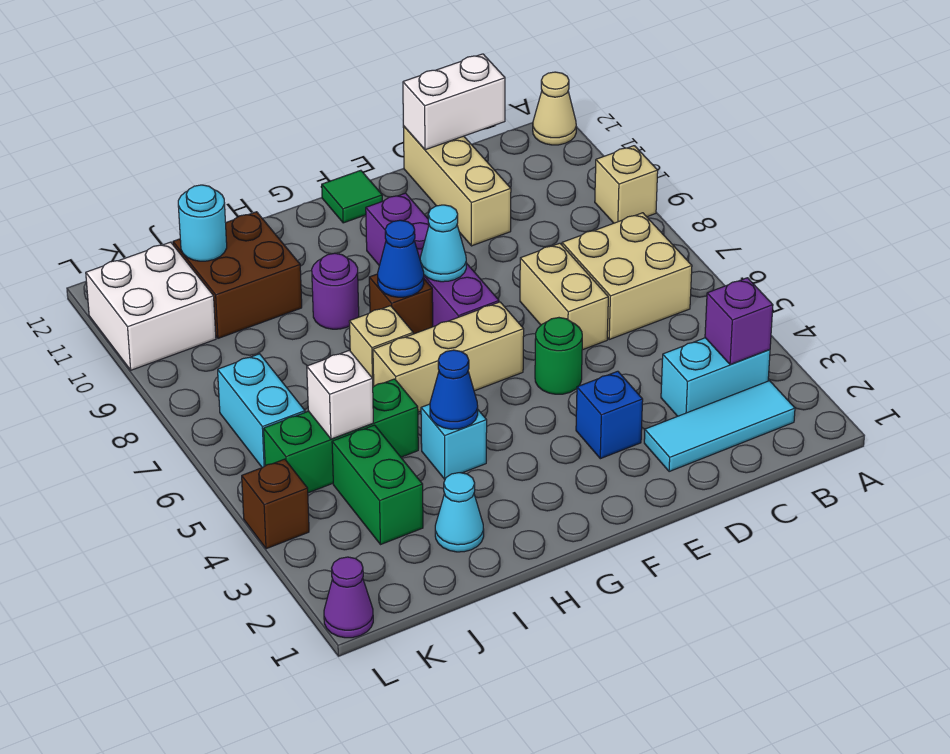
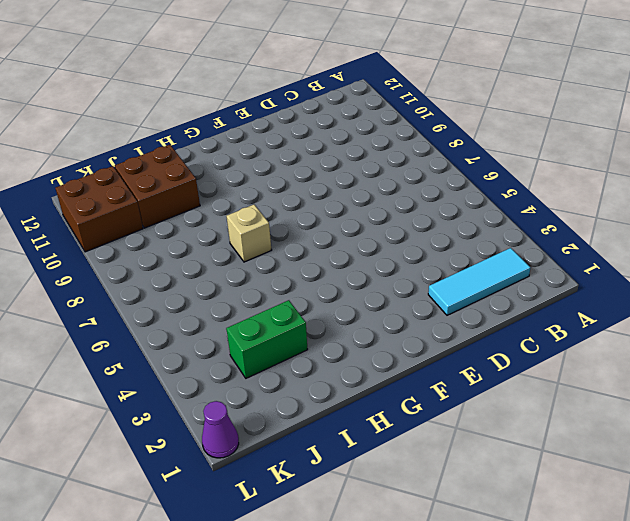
green brick I3:J3 level 1 -> green brick J3:J4 level 1
brown brick K10:L11 level 1 -> white brick K10:L11 level 1
none -> tan brick A9 level 1
none -> tan cone A12 level 1
none -> cyan brick B3:C3 level 1
none -> tan brick B6:C7 level 1

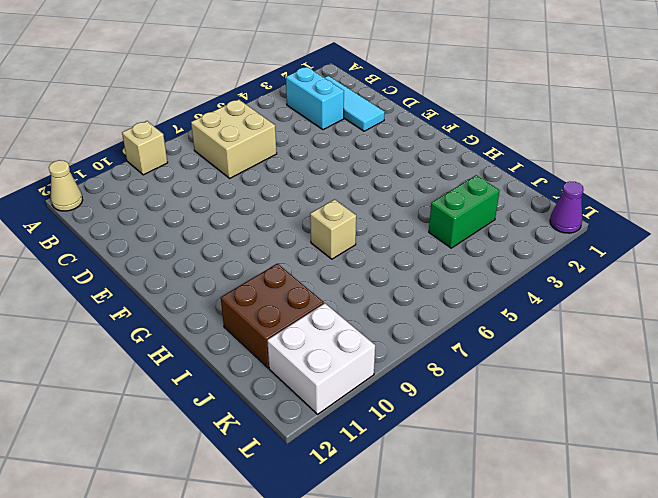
none -> tan brick D6:D7 level 1
none -> tan brick D10:D12 level 1
none -> blue brick E3 level 1
none -> green round brick E5 level 1

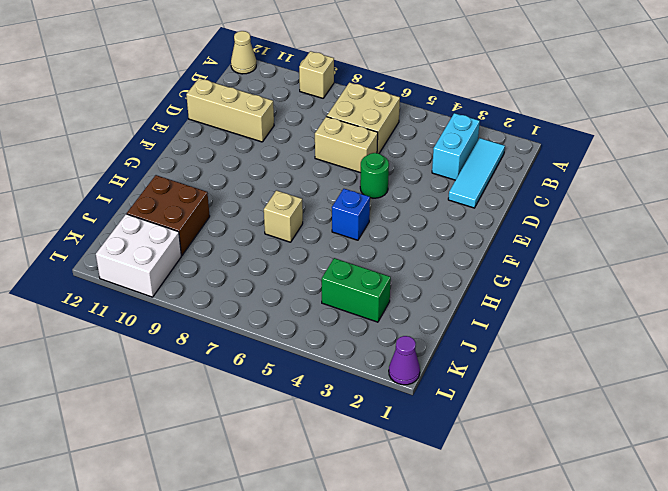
blue brick G5 level 1 -> blue brick E3 level 1
none -> tan brick F6:H6 level 1
none -> purple brick F7:F10 level 1
none -> green tile F12 level 1
none -> brown brick G8 level 1

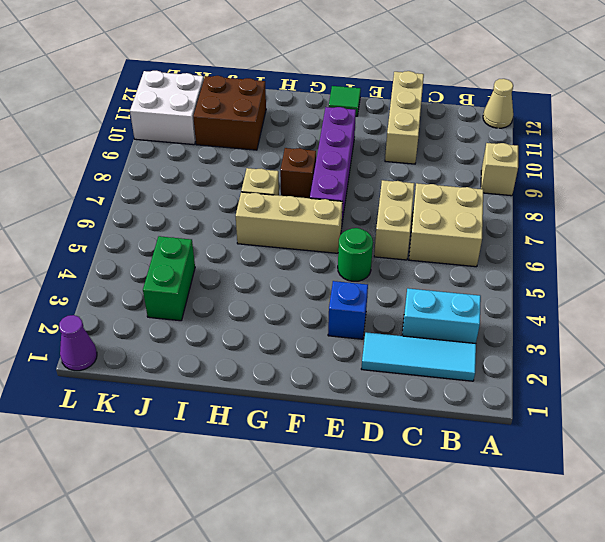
none -> cyan brick H4 level 1
none -> purple round brick H9 level 1
none -> cyan cone I2 level 1
none -> green brick I5:K5 level 1

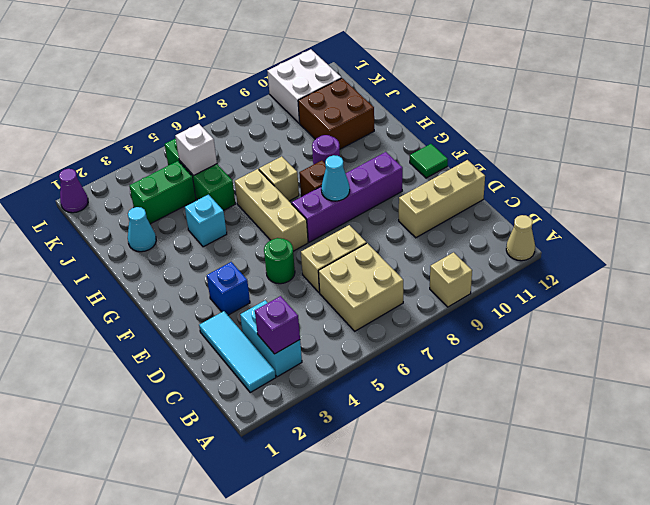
none -> cyan brick K6:K7 level 1
none -> brown brick L4 level 1
none -> white brick C12:D12 level 2
none -> blue cone G8 level 2

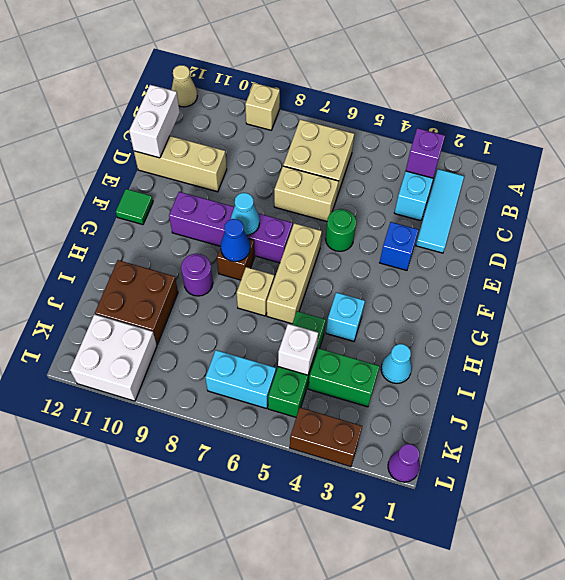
brown brick L3:L4 level 1 -> brown brick L4 level 1
none -> blue cone H4 level 2
none -> cyan round brick J11 level 2

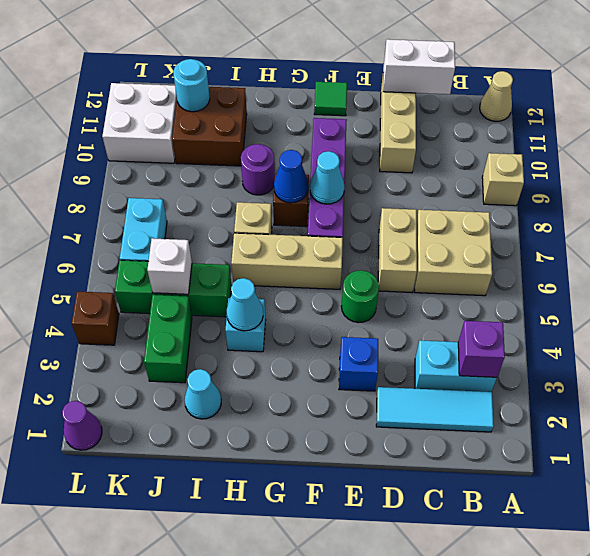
cyan cone H4 level 2 -> blue cone H4 level 2

